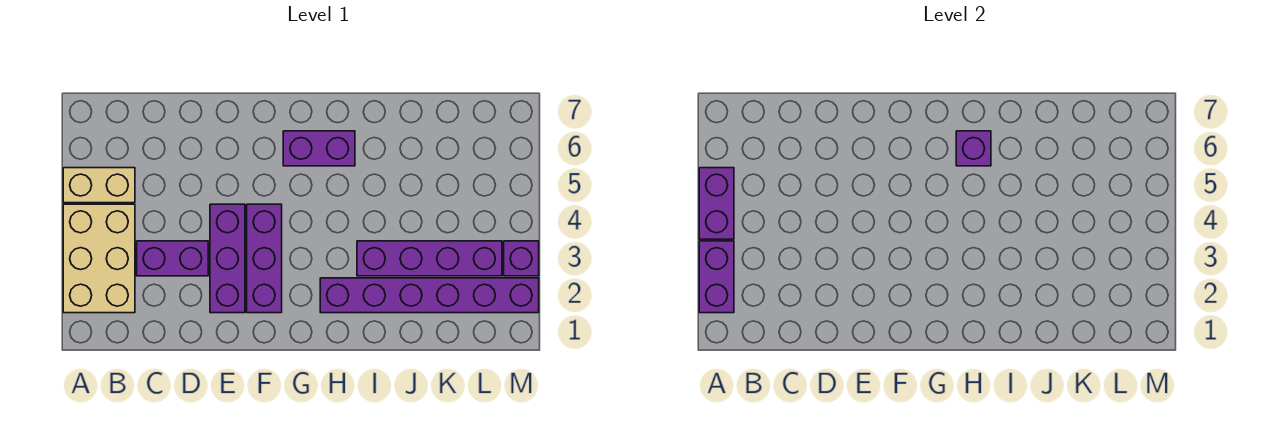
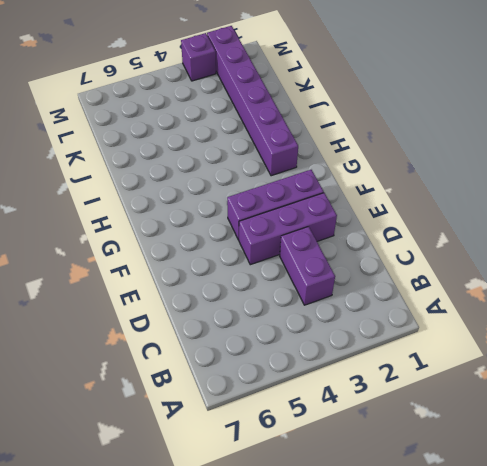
none -> tan brick A2:B4 level 1
none -> tan brick A5:B5 level 1
none -> purple brick G6:H6 level 1

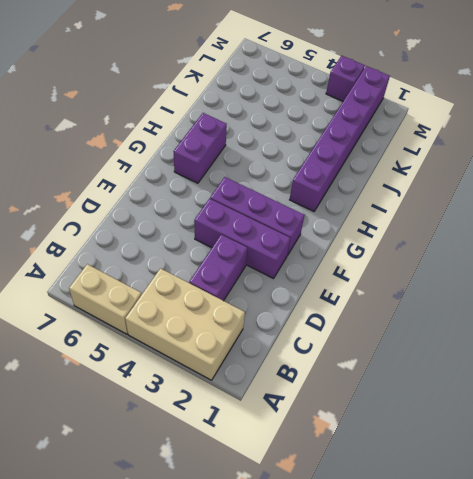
tan brick A5:A6 level 1 -> tan brick A5:B5 level 1
none -> purple brick I3:L3 level 1
none -> purple brick A2:A3 level 2
none -> purple brick A4:A5 level 2

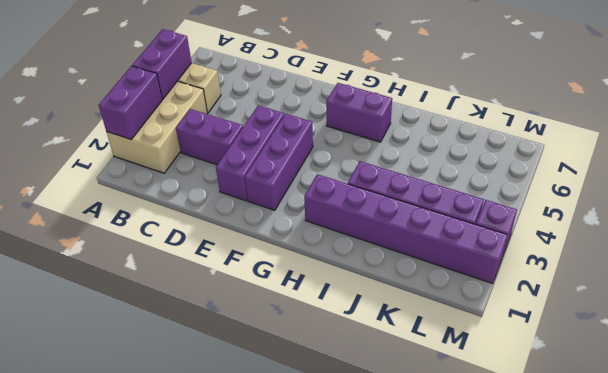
none -> purple brick H6 level 2

